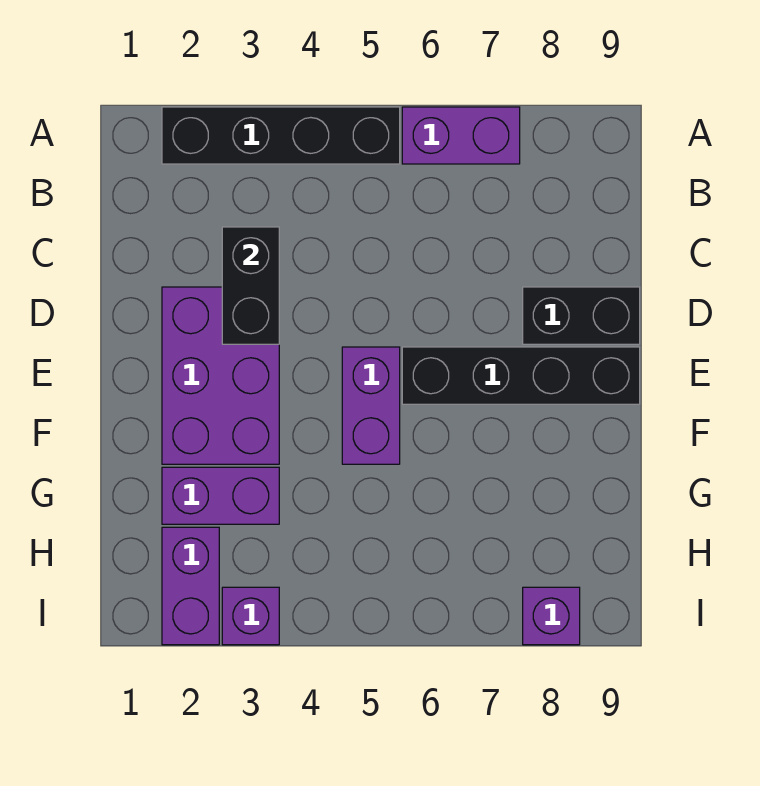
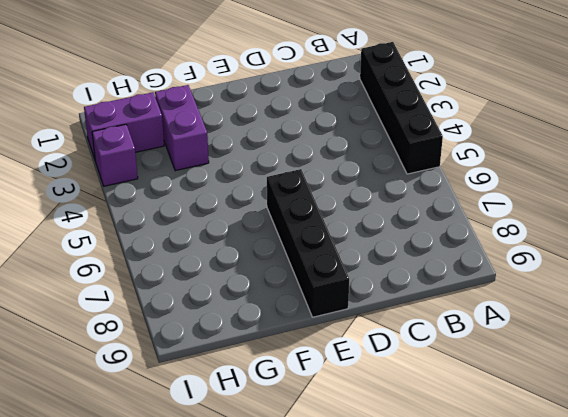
none -> purple brick A6:A7 level 1
none -> purple brick D2:F3 level 1

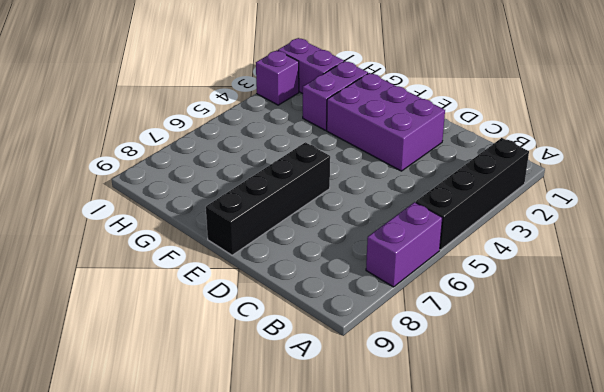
none -> black brick D8:D9 level 1
none -> purple brick E5:F5 level 1

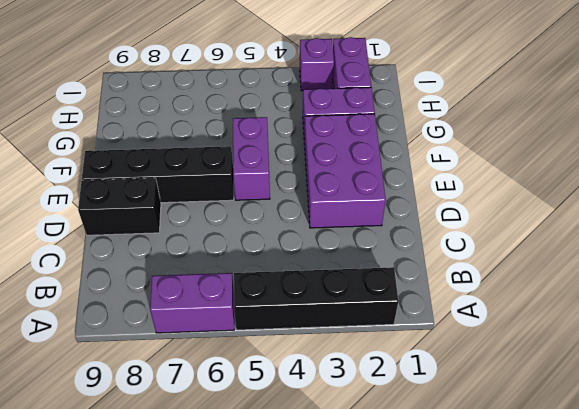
none -> purple brick I8 level 1
none -> black brick C3:D3 level 2

